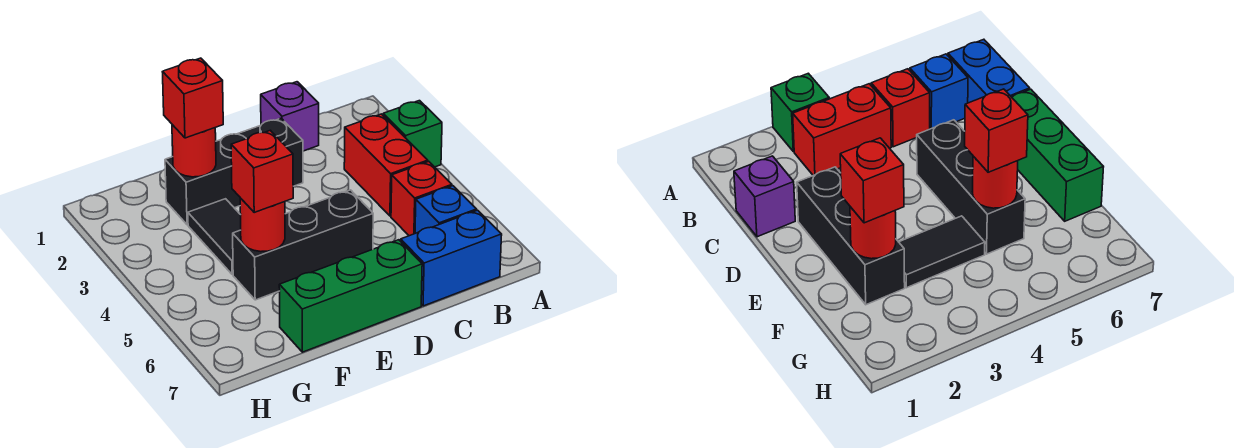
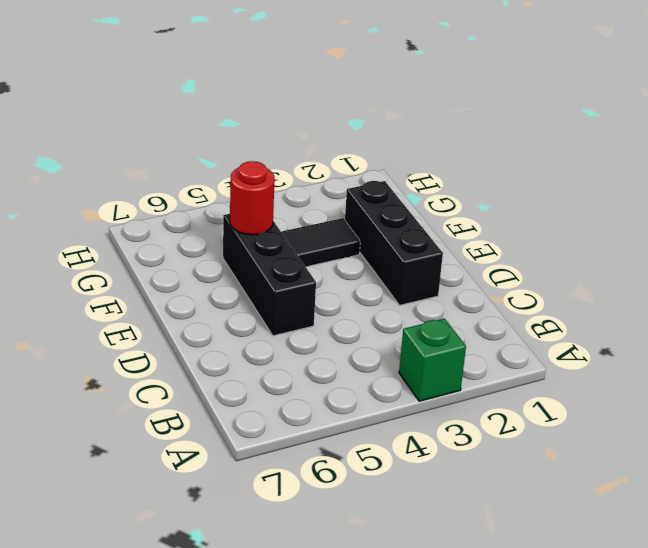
none -> red brick B3:B4 level 1
none -> red brick B5 level 1
none -> blue brick B6 level 1

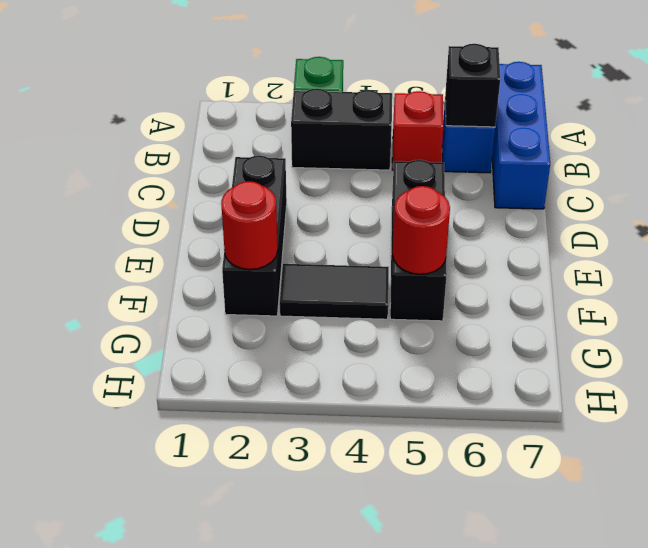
blue brick A7:C7 level 1 -> blue brick B7:C7 level 1
black brick B3:B4 level 1 -> red brick B3:B4 level 1
black brick B6 level 2 -> none
none -> purple brick C1 level 1
none -> green brick D7:F7 level 1
none -> red brick F2 level 3

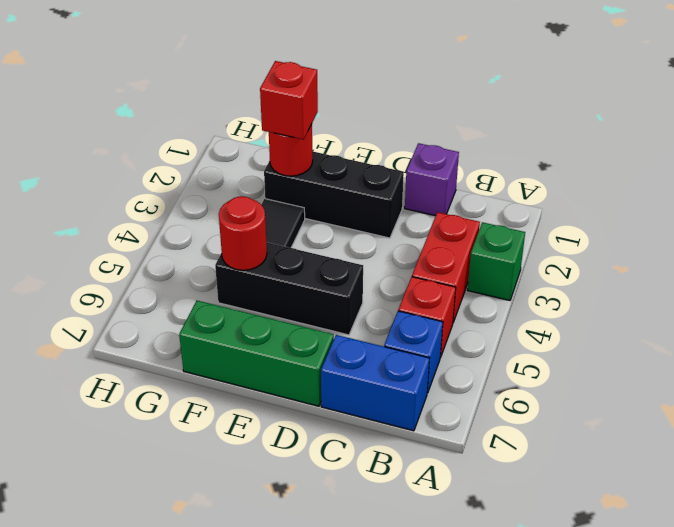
none -> red brick F5 level 3

